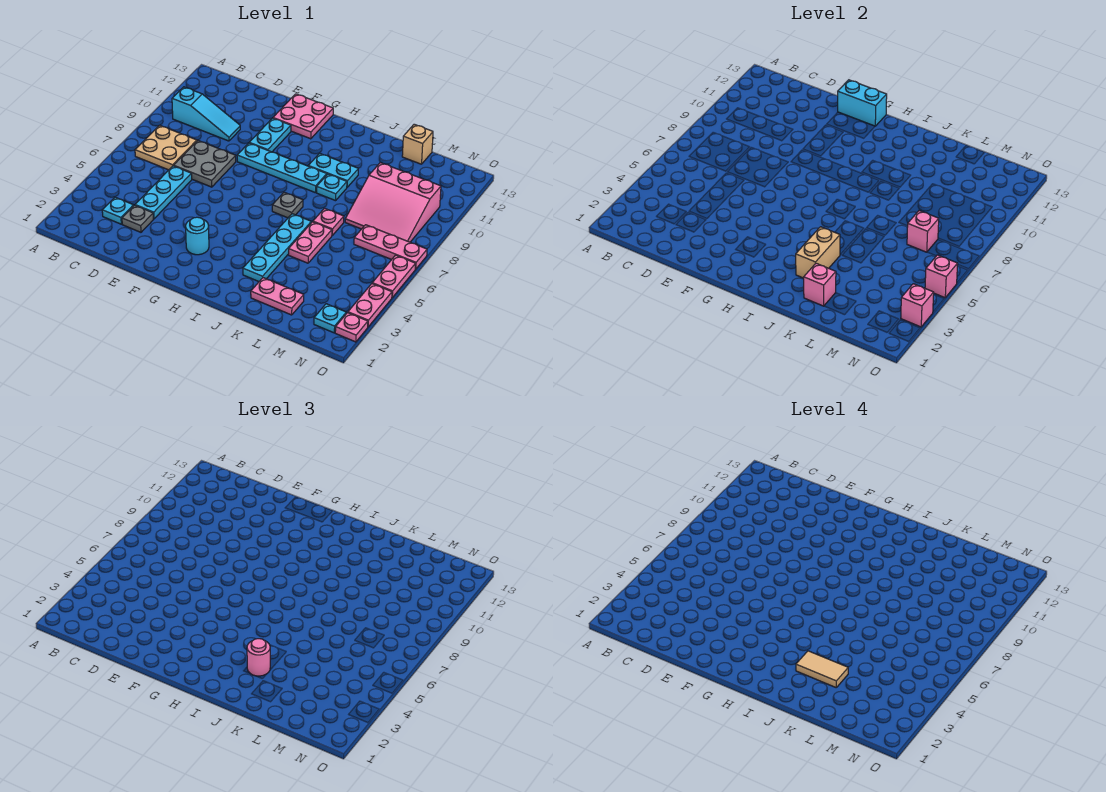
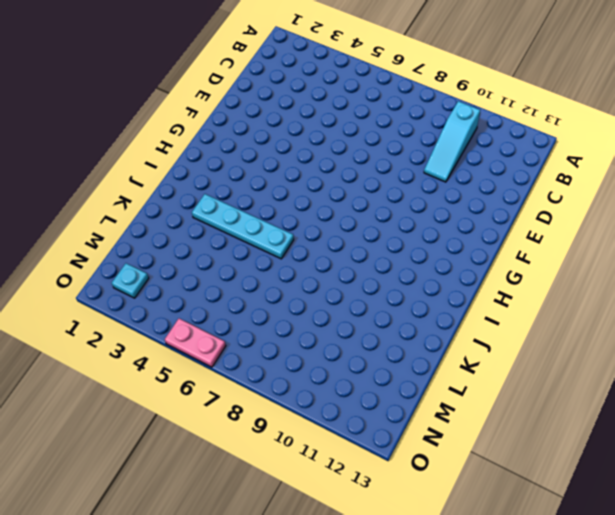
none -> tan plate B7:C8 level 1
none -> cyan plate C3 level 1
none -> grey plate D3 level 1
none -> cyan plate D4:D6 level 1

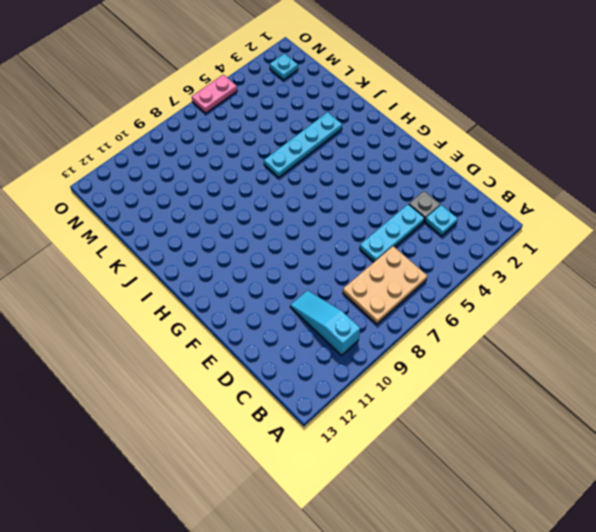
tan plate B6:C8 level 1 -> tan plate B7:C8 level 1
none -> grey plate D7:E8 level 1
none -> cyan plate F9:I9 level 1
none -> cyan plate F10:F11 level 1
none -> pink plate F12:G13 level 1

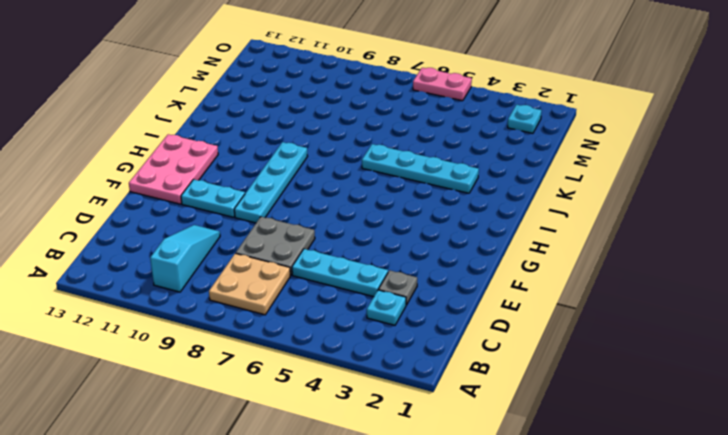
pink plate F12:H13 level 1 -> pink plate F12:G13 level 1
none -> cyan round brick G3 level 1
none -> grey plate I7 level 1
none -> cyan plate I10:J10 level 1
none -> cyan plate J9 level 1

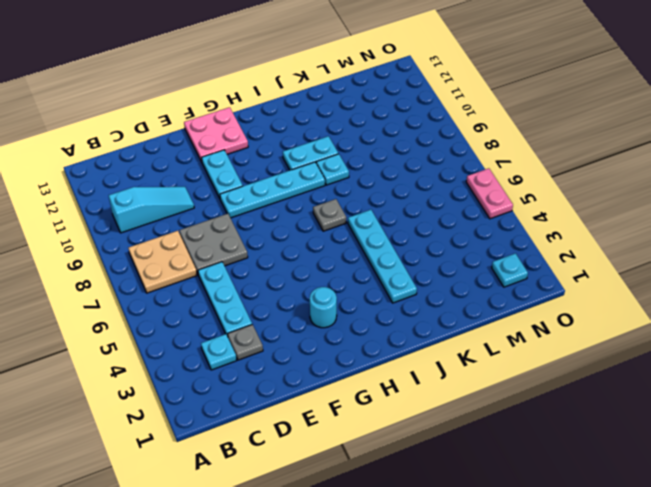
none -> pink plate K2:L2 level 1
none -> pink plate K5:K6 level 1
none -> pink plate K7 level 1
none -> pink slope L8:N10 level 1 top 10

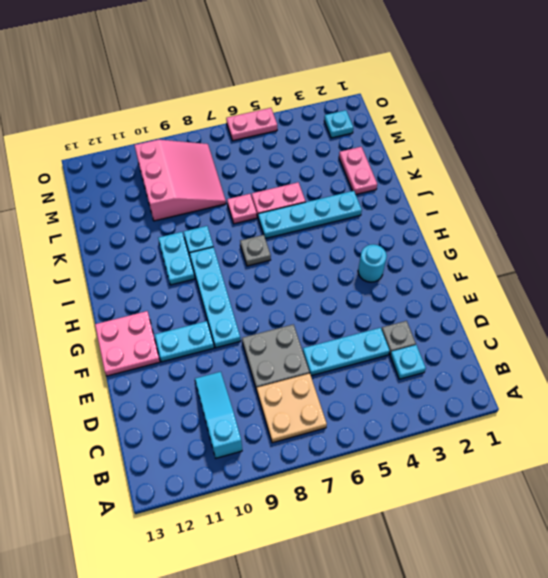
none -> tan brick L13 level 1
none -> pink plate M7:O7 level 1
none -> pink plate O2 level 1
none -> pink plate O3:O4 level 1

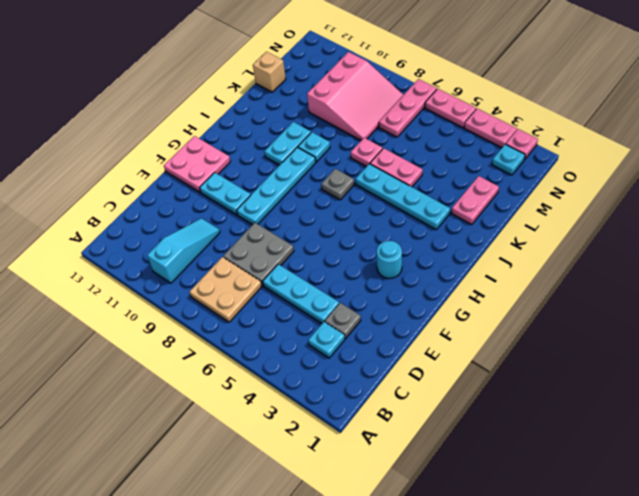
none -> cyan brick F13:G13 level 2
none -> tan brick J3:J4 level 2
none -> pink brick K2 level 2
none -> pink brick M7 level 2

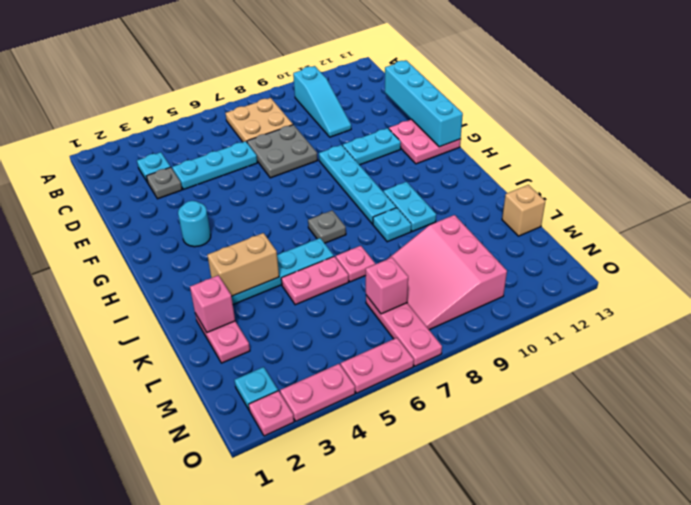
cyan brick D13:G13 level 2 -> cyan brick F13:G13 level 2
none -> pink brick O3 level 2
none -> pink brick O5 level 2
none -> pink round brick J3 level 3
none -> tan tile J3:K3 level 4

